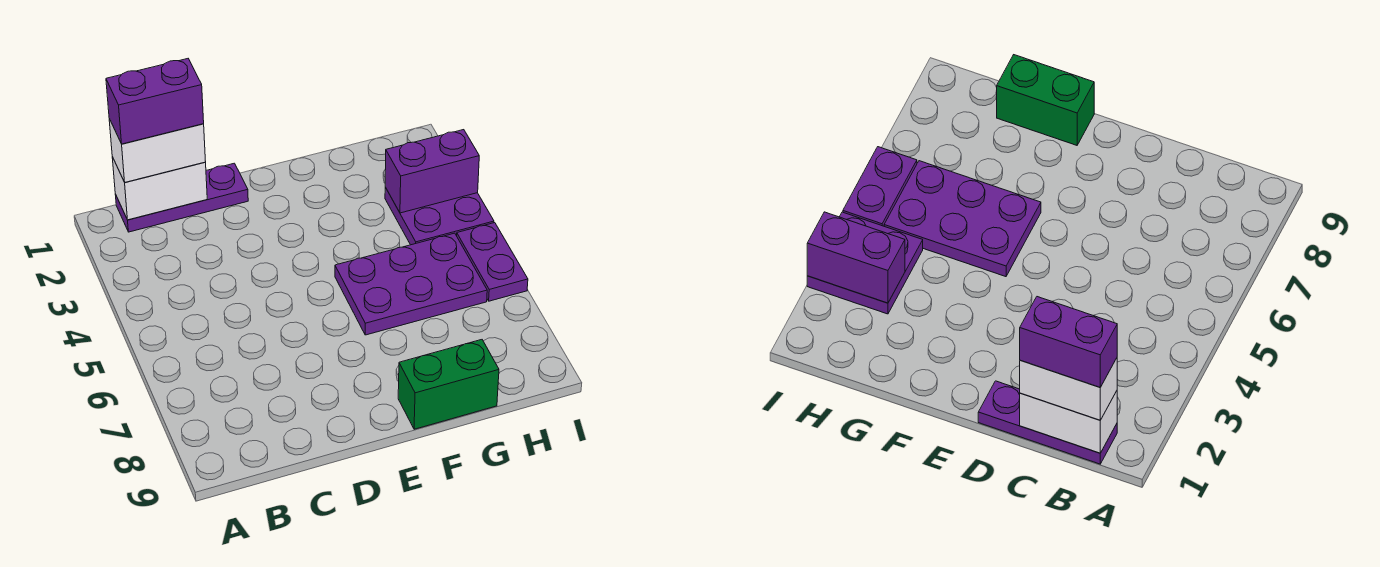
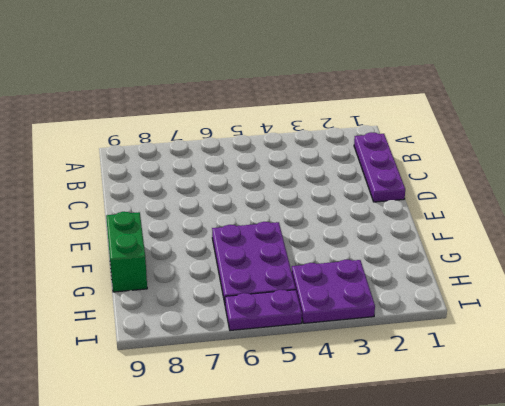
none -> white brick B1:C1 level 2
none -> purple brick H3:I3 level 2

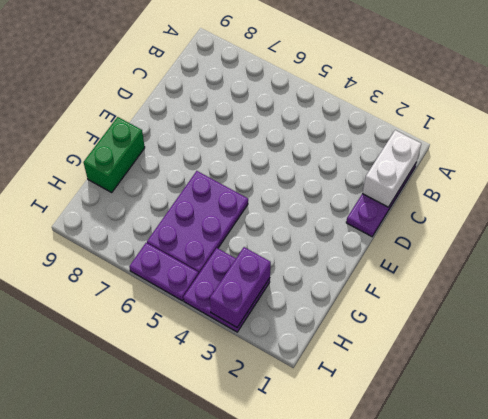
none -> white brick B1:C1 level 3
none -> purple brick B1:C1 level 4

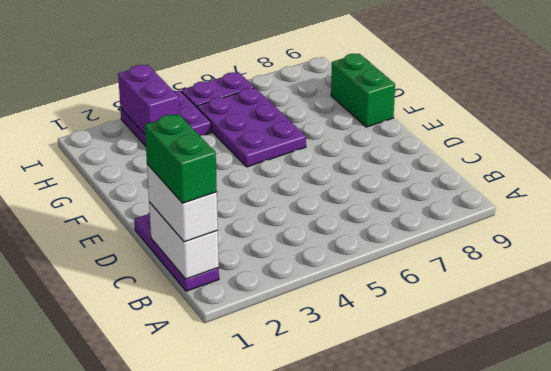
green brick B1:C1 level 4 -> purple brick B1:C1 level 4

